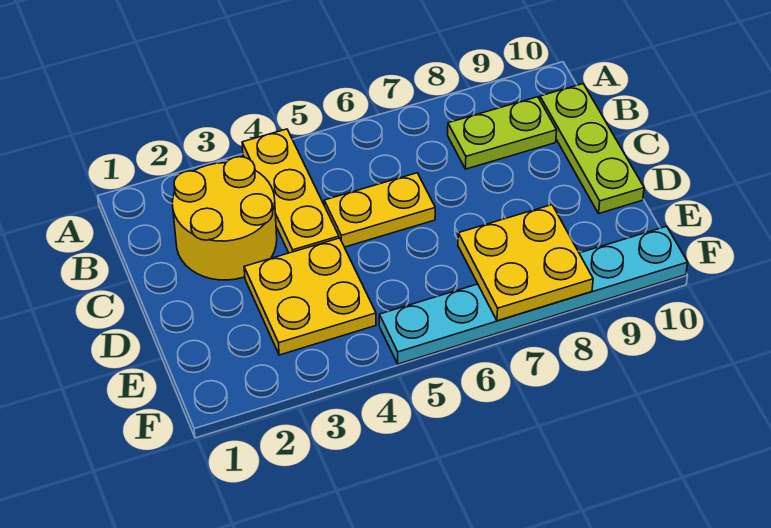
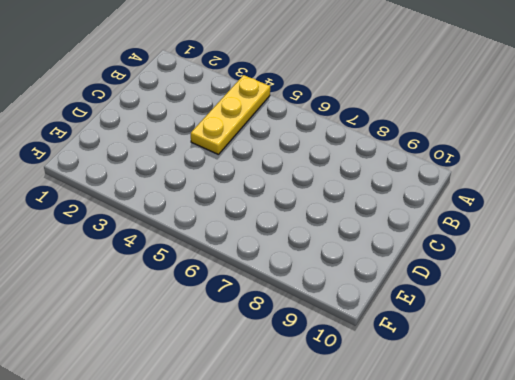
none -> yellow round brick B2:C3 level 1
none -> lime plate B8:B9 level 1

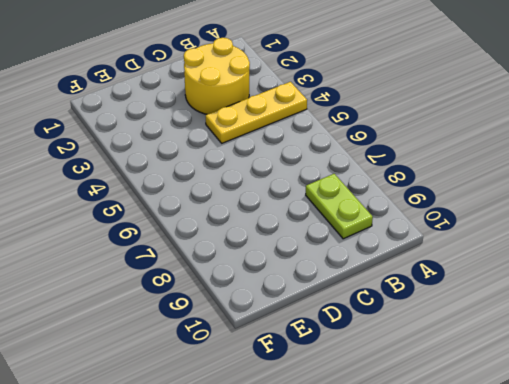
none -> lime plate B10:D10 level 1
none -> yellow plate C5:C6 level 1

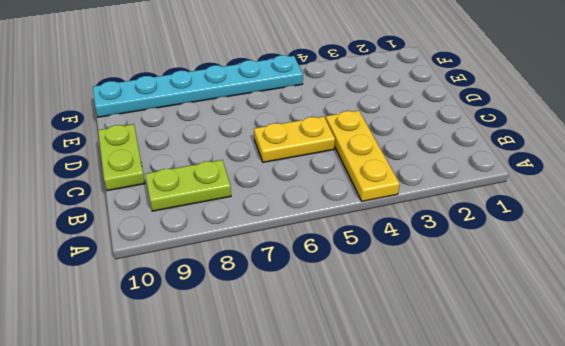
lime plate C10:D10 level 1 -> lime plate B10:D10 level 1
none -> yellow round brick B2:C3 level 1
none -> yellow plate D3:E4 level 1

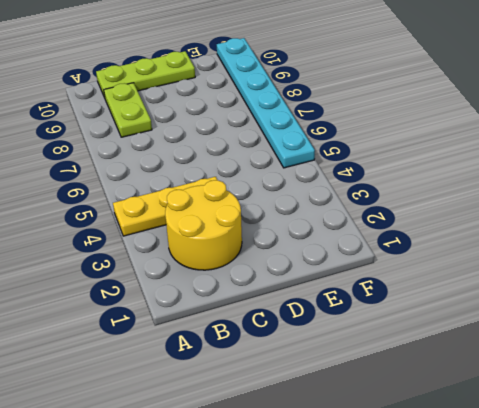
none -> yellow plate C5:C6 level 1
none -> yellow plate D3:E4 level 1

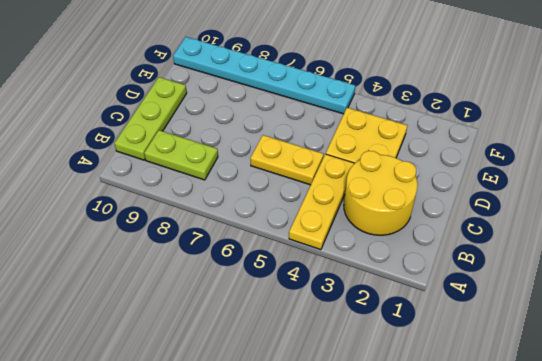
none -> yellow plate E7:F8 level 2

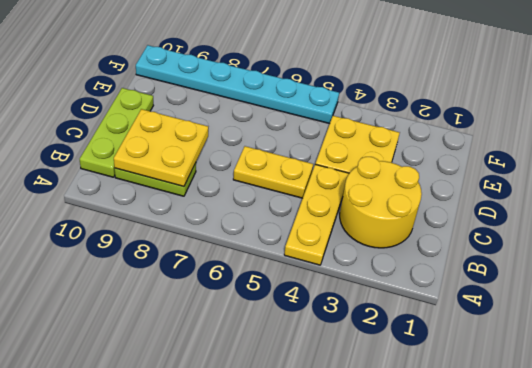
yellow plate B8:C9 level 2 -> yellow plate E7:F8 level 2

